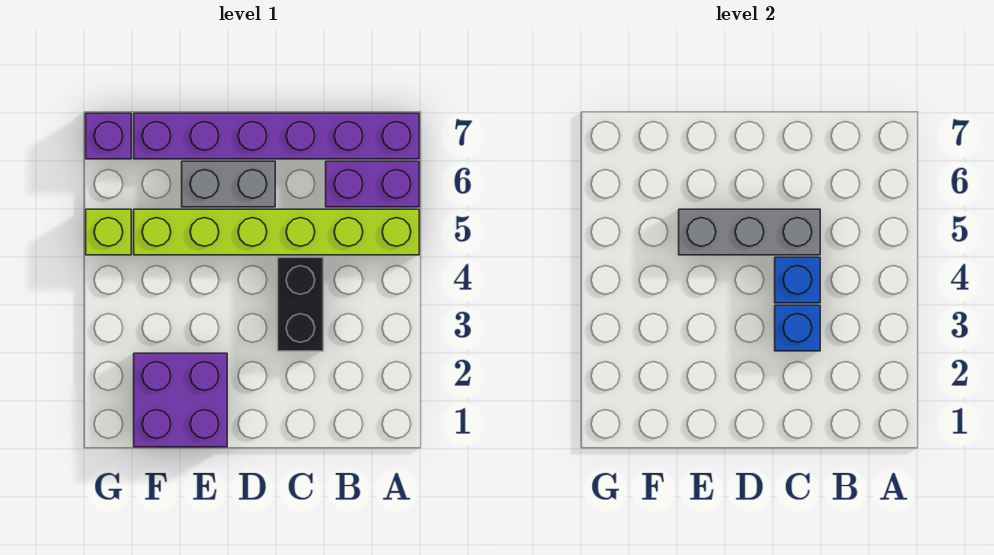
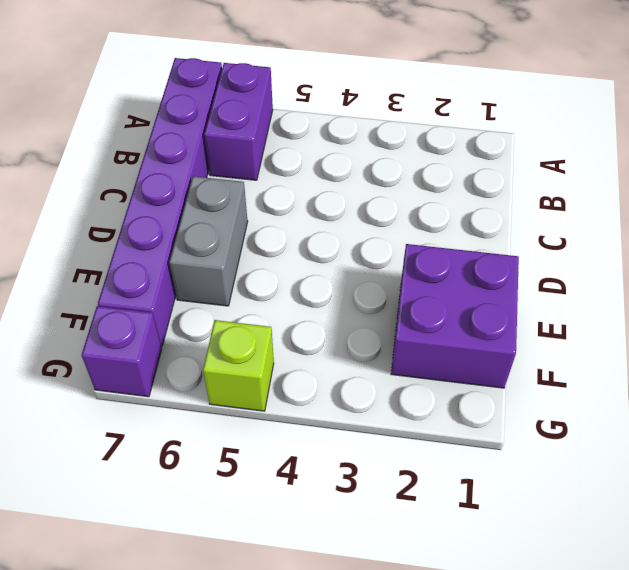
none -> lime brick A5:F5 level 1
none -> black brick C3:C4 level 1

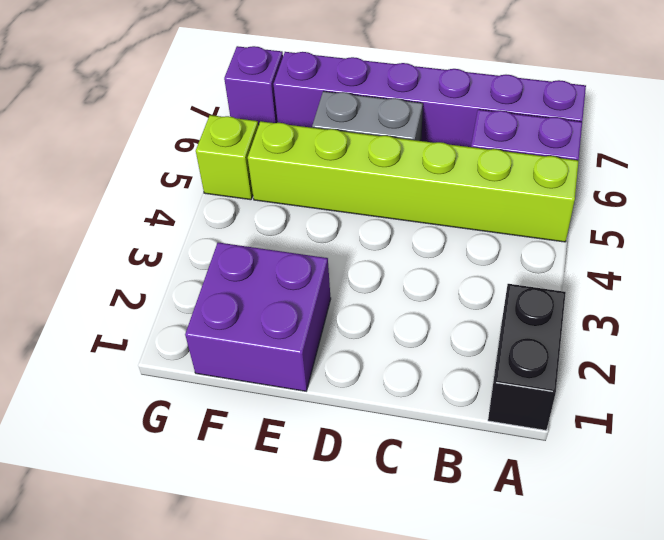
black brick A1:A2 level 1 -> black brick C3:C4 level 1
none -> blue brick C3 level 2
none -> blue brick C4 level 2

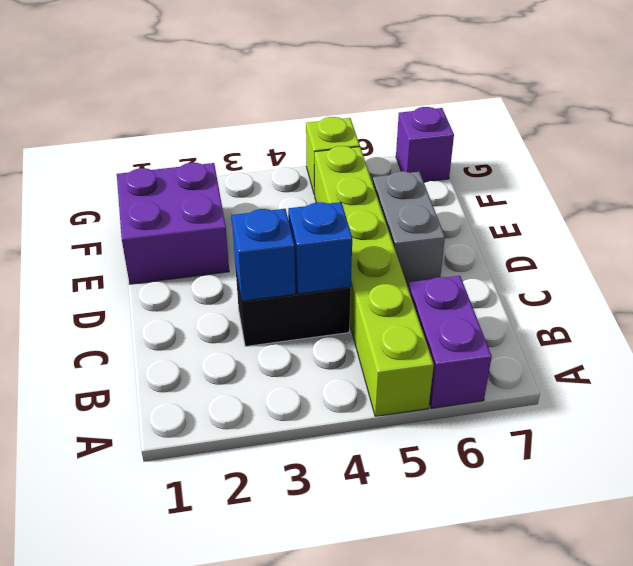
none -> purple brick A7:F7 level 1
none -> grey brick C5:E5 level 2

